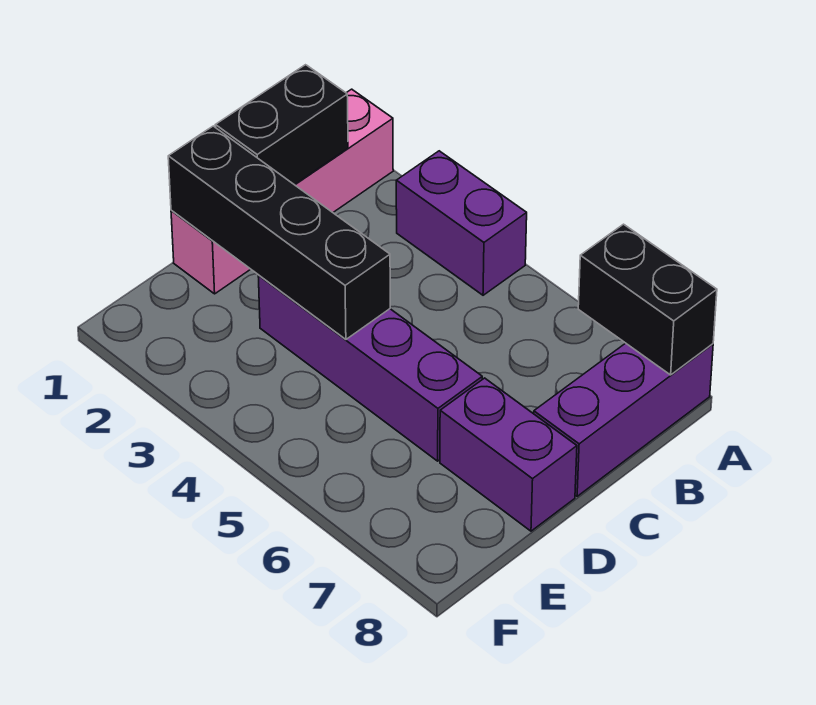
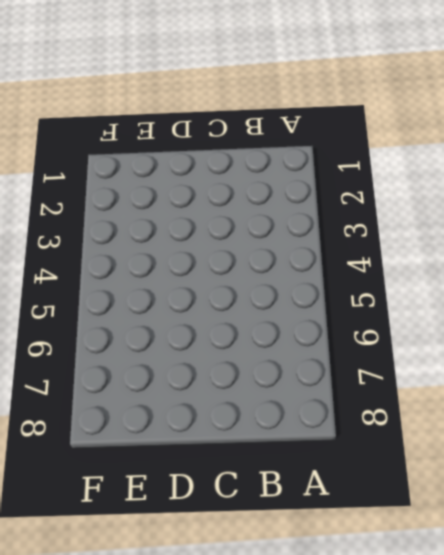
none -> pink brick A1:D1 level 1
none -> purple brick A3:A4 level 1

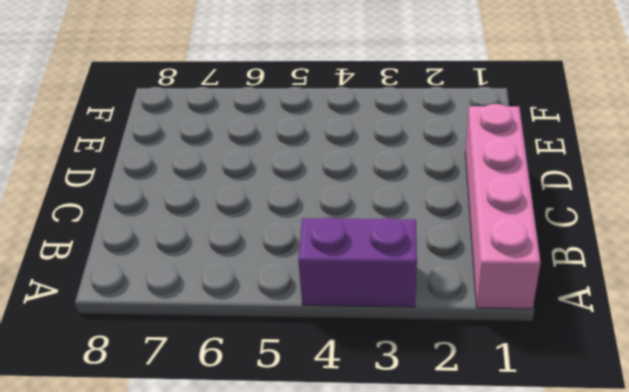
none -> purple brick A8:C8 level 1
none -> purple brick D3:D6 level 1

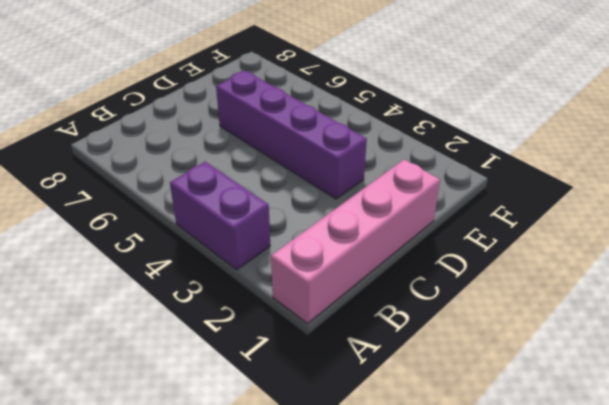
none -> purple brick A8:C8 level 1
none -> purple brick D7:D8 level 1

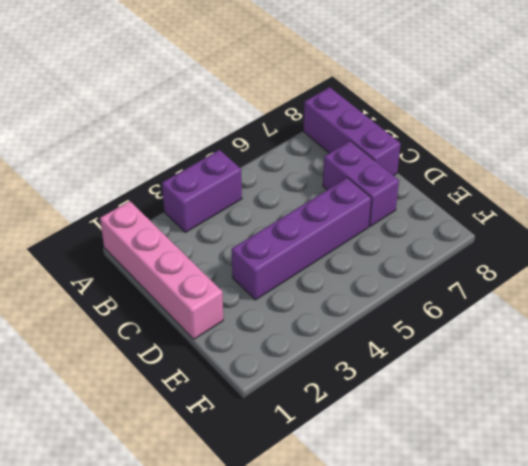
purple brick C7:D7 level 1 -> purple brick D7:D8 level 1
none -> black brick A7:A8 level 2
none -> black brick B1:C1 level 2

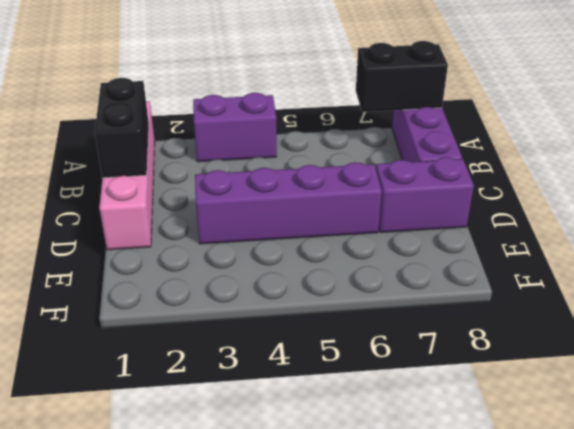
none -> black brick D1:D4 level 2

